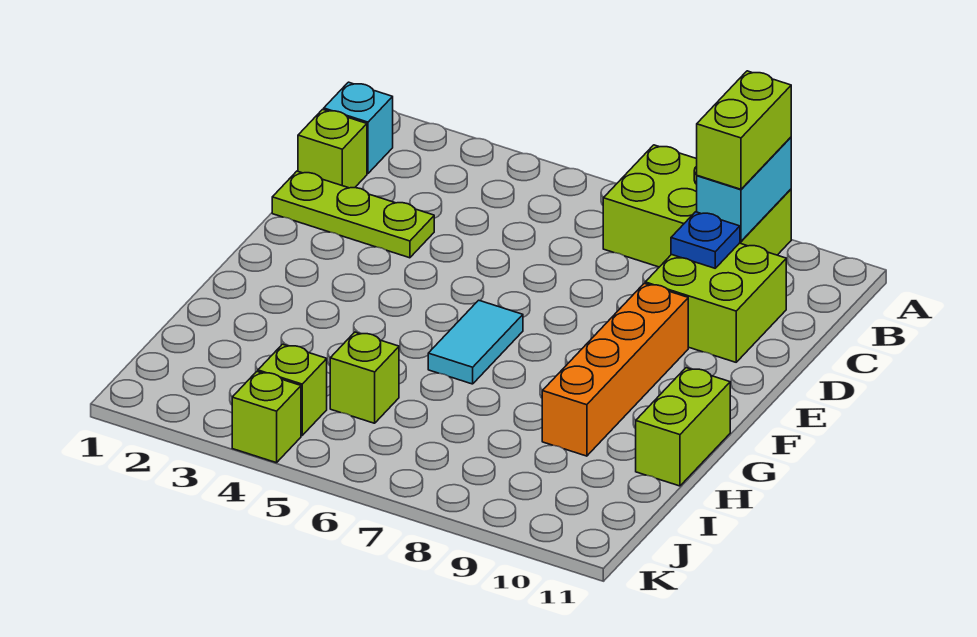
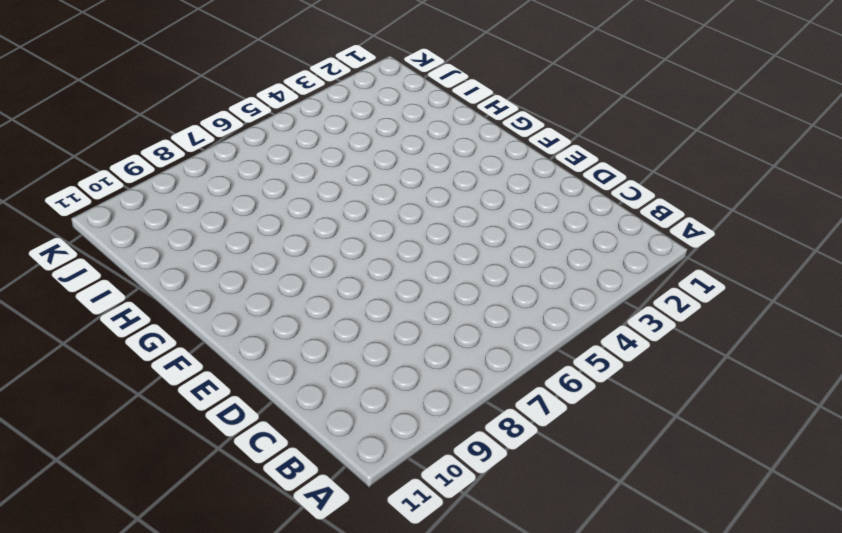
none -> lime brick A7:B9 level 1
none -> cyan brick B1 level 1
none -> lime brick C1 level 1

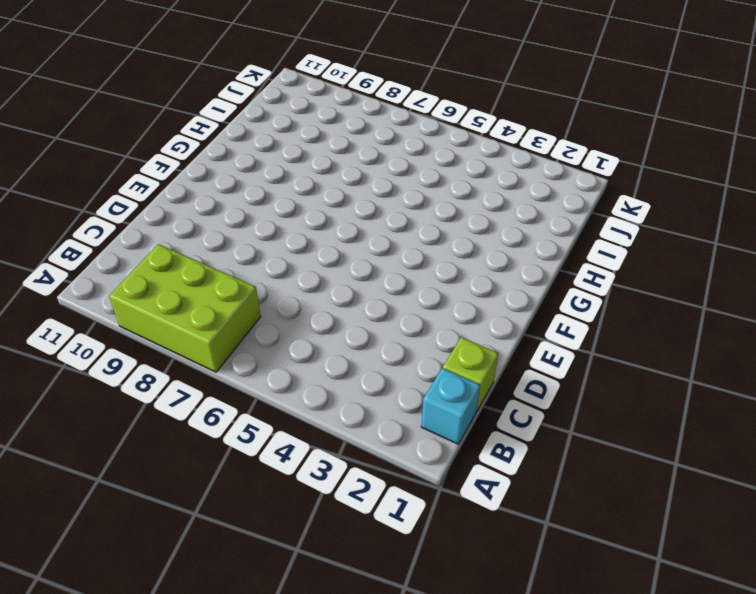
none -> lime brick C9:D10 level 1
none -> lime plate D1:D3 level 1
none -> orange brick E9:H9 level 1

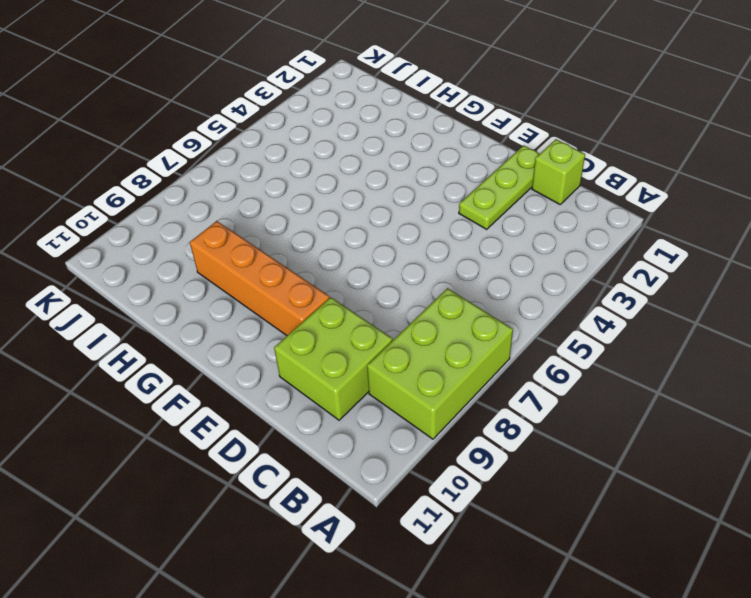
none -> cyan brick B1 level 1
none -> cyan tile F6:G6 level 1
none -> lime brick G11:H11 level 1

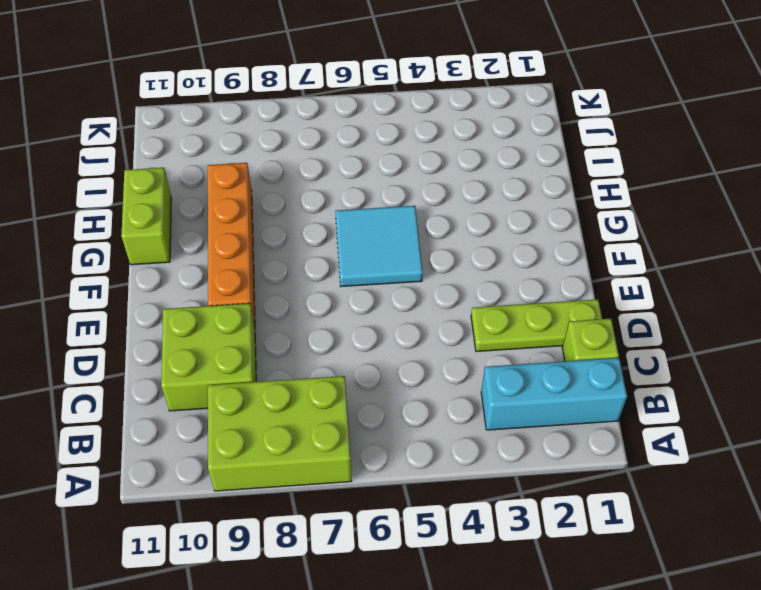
cyan brick B1:B3 level 1 -> cyan brick B1 level 1
cyan tile F5:G6 level 1 -> cyan tile F6:G6 level 1
none -> lime brick I5 level 1
none -> lime brick J4 level 1
none -> lime brick K4 level 1

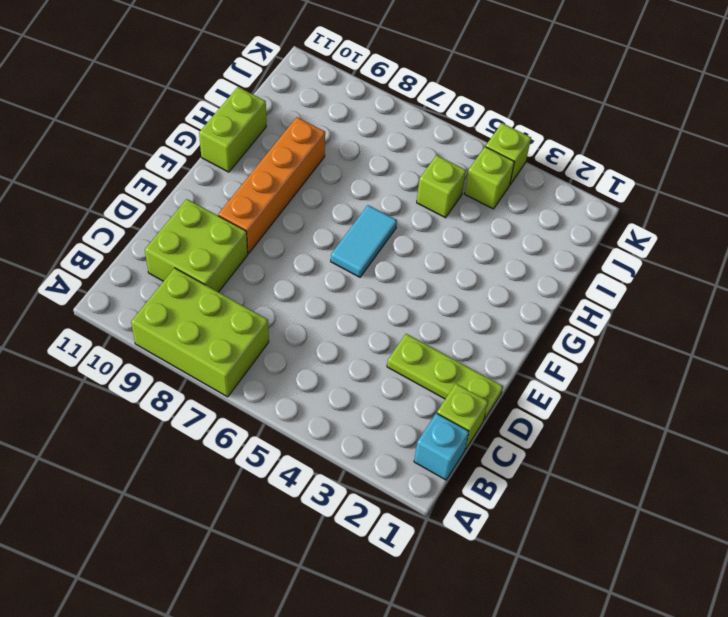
none -> cyan brick A9:B9 level 2
none -> blue plate C9 level 2
none -> lime brick A9:B9 level 3

